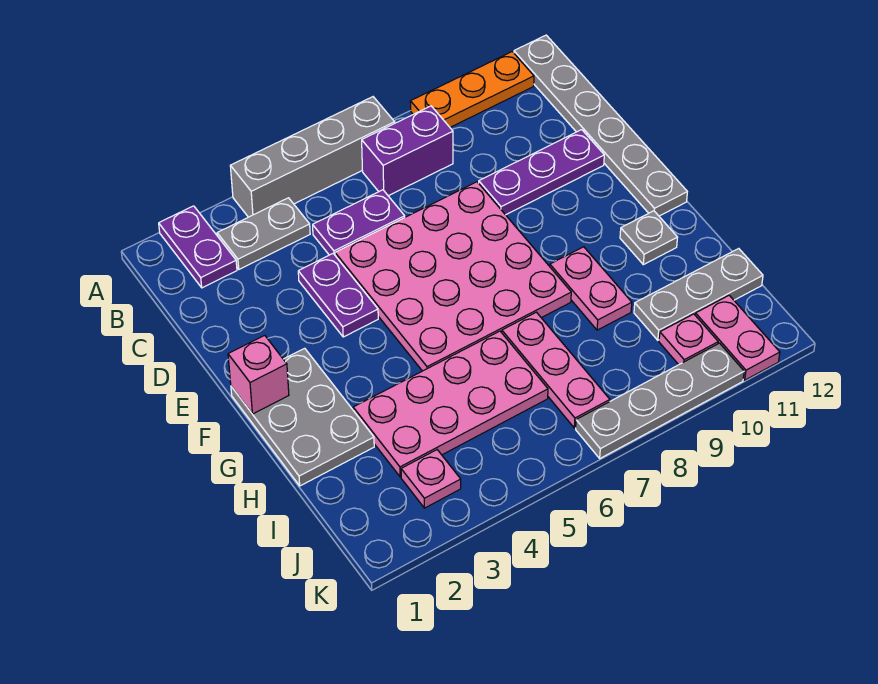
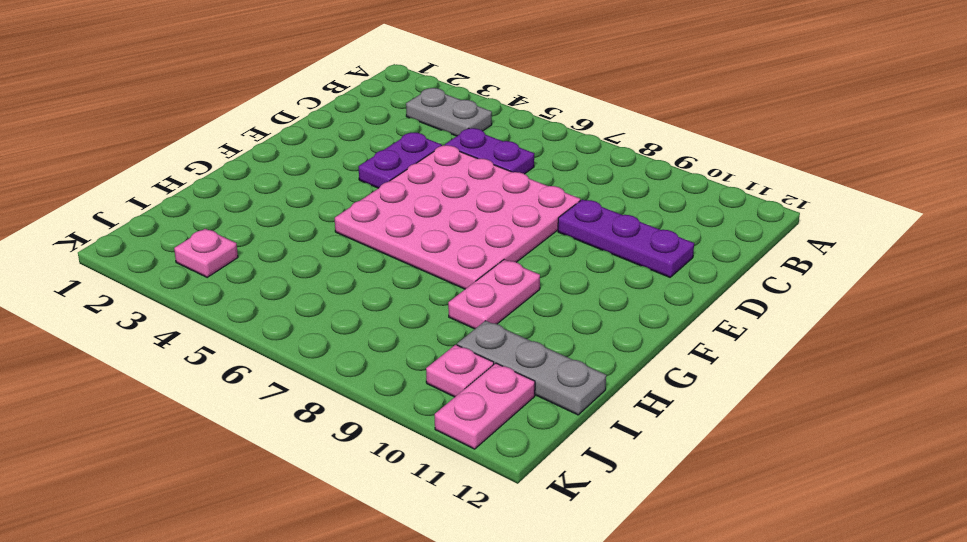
none -> purple plate A2:B2 level 1
none -> grey brick A4:A7 level 1
none -> orange plate A9:A11 level 1

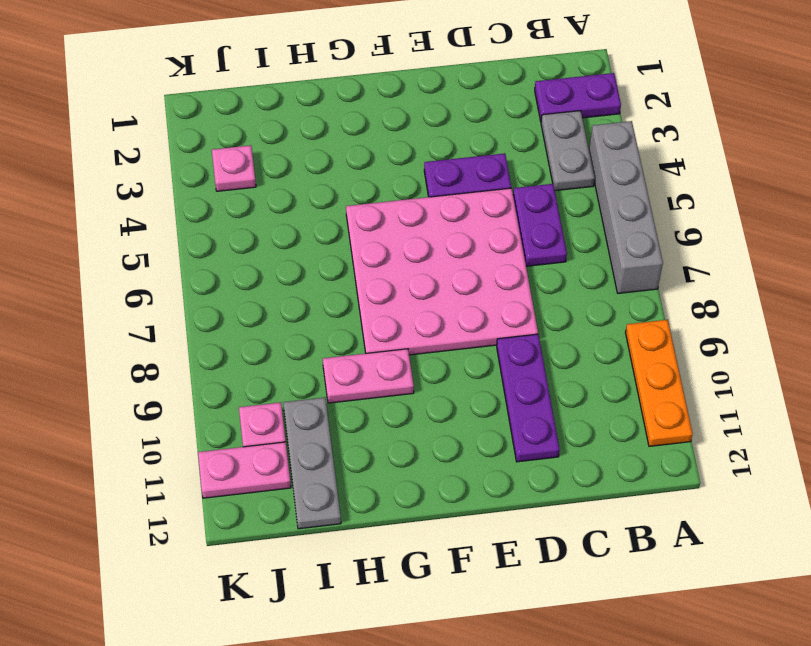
none -> grey plate A12:F12 level 1
none -> purple brick B7:B8 level 1
none -> grey plate F1:H2 level 1

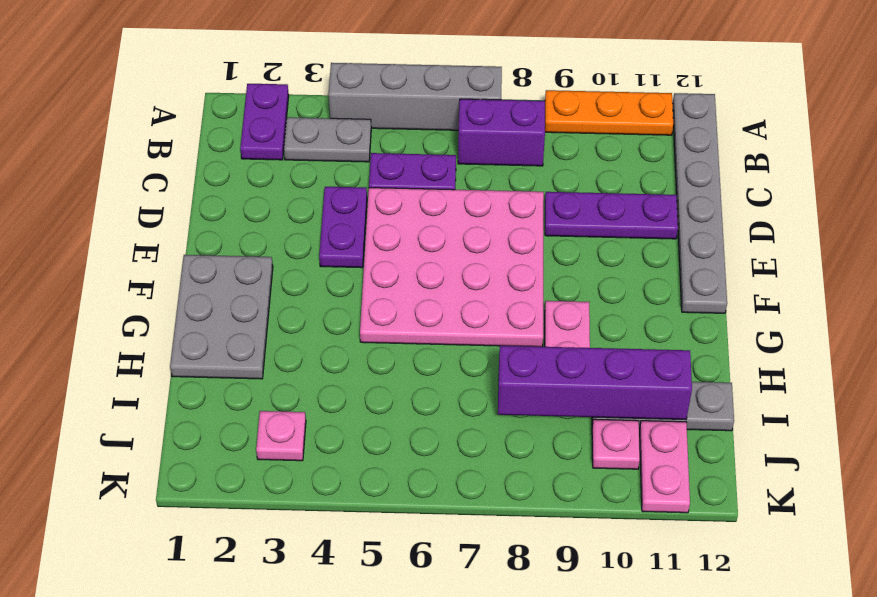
purple brick I8:I11 level 2 -> none
none -> grey plate G11 level 1
none -> pink plate H3:I6 level 1
none -> pink plate H7:J7 level 1

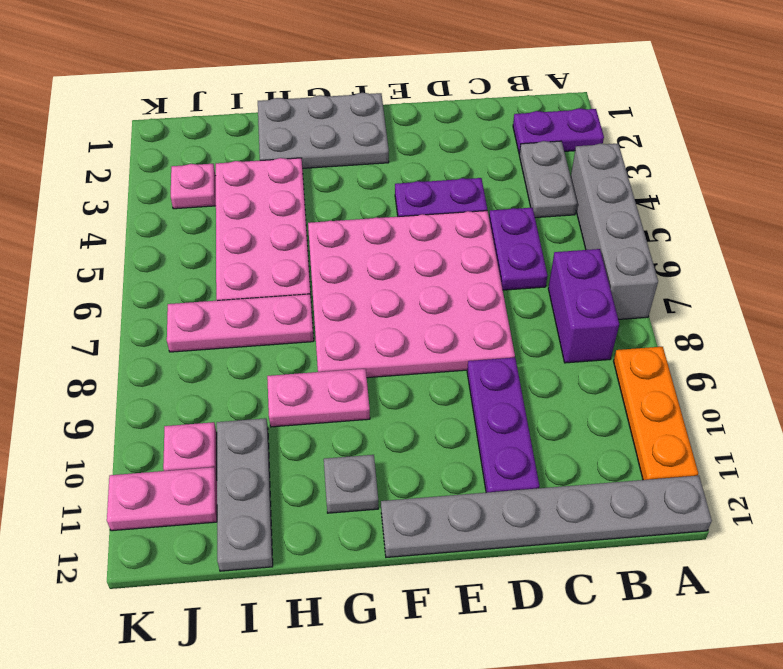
none -> grey plate K7:K10 level 1
none -> pink brick F1 level 2

